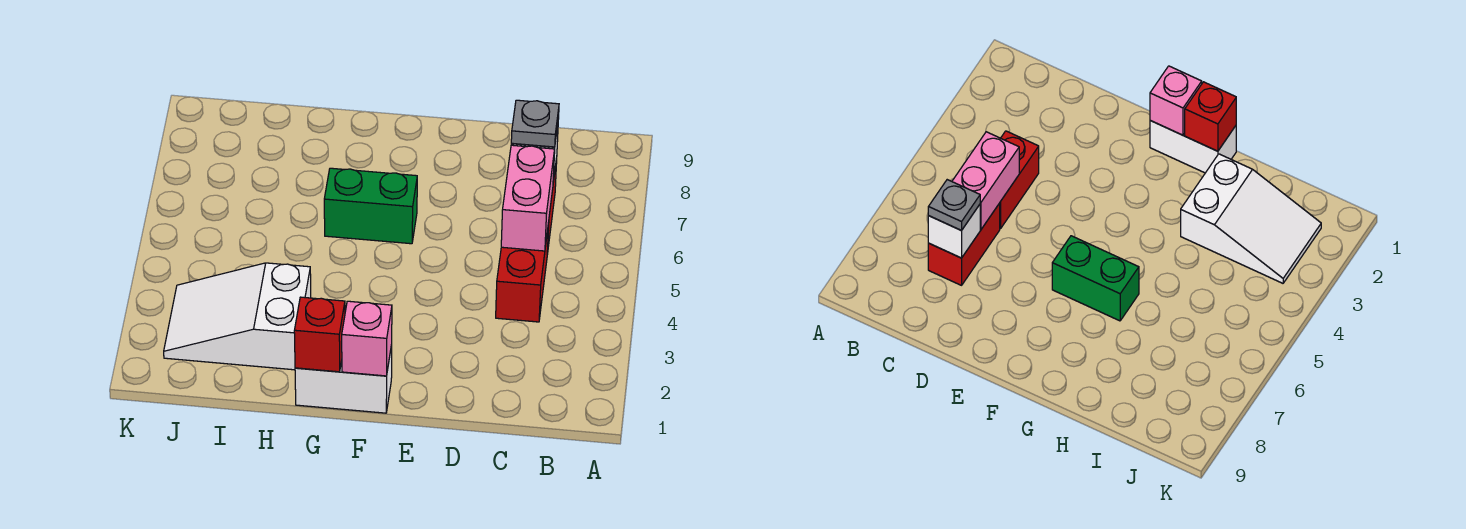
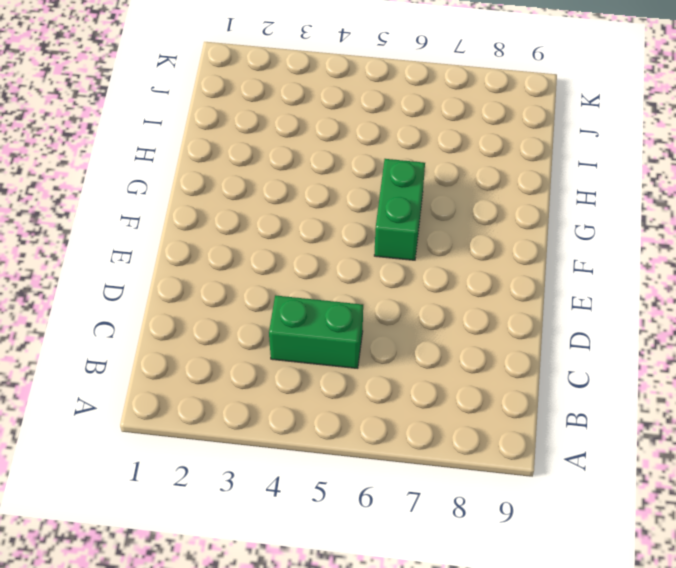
green brick C4:C5 level 1 -> red brick C4:C5 level 1
none -> red brick C6:C7 level 1
none -> white brick F1:G1 level 1

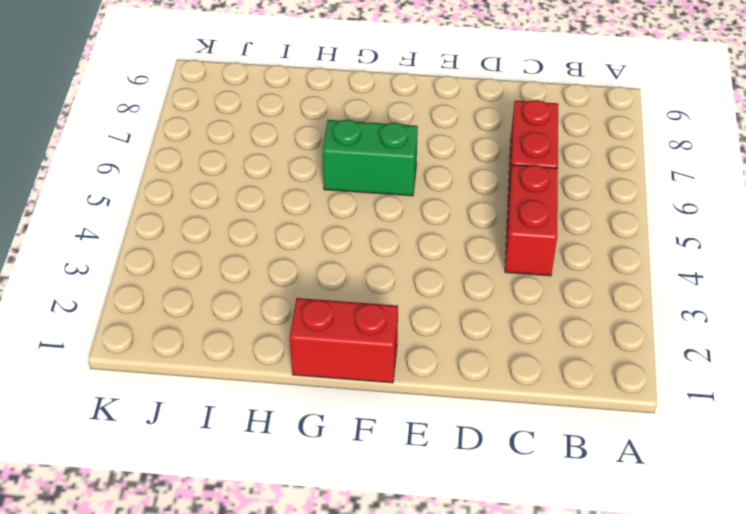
red brick F1:G1 level 1 -> white brick F1:G1 level 1
none -> white slope H2:J3 level 1 top H
none -> pink brick C5:C6 level 2

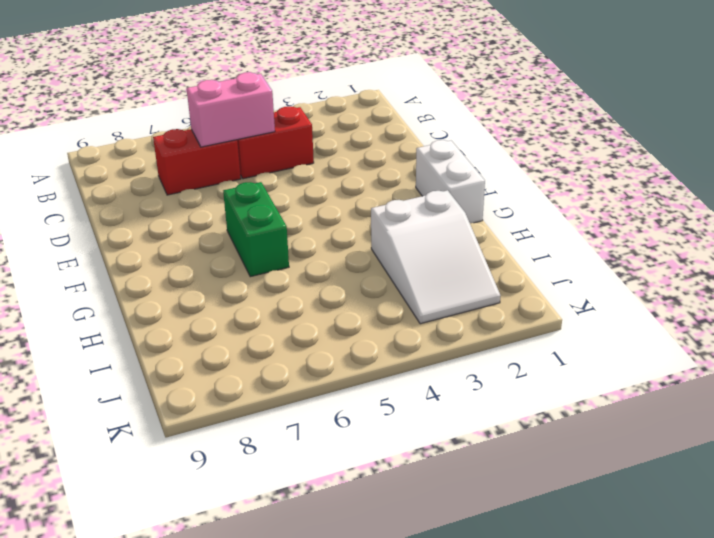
none -> white brick C7 level 2
none -> pink brick F1 level 2

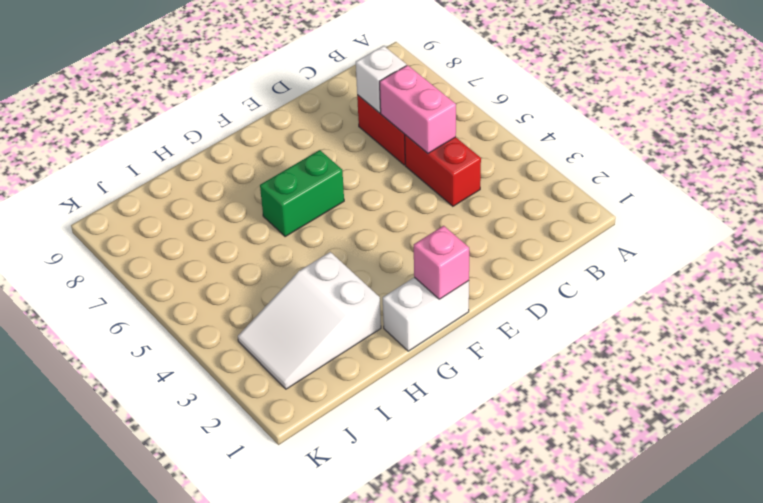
none -> red brick G1 level 2
none -> grey plate C7 level 3

